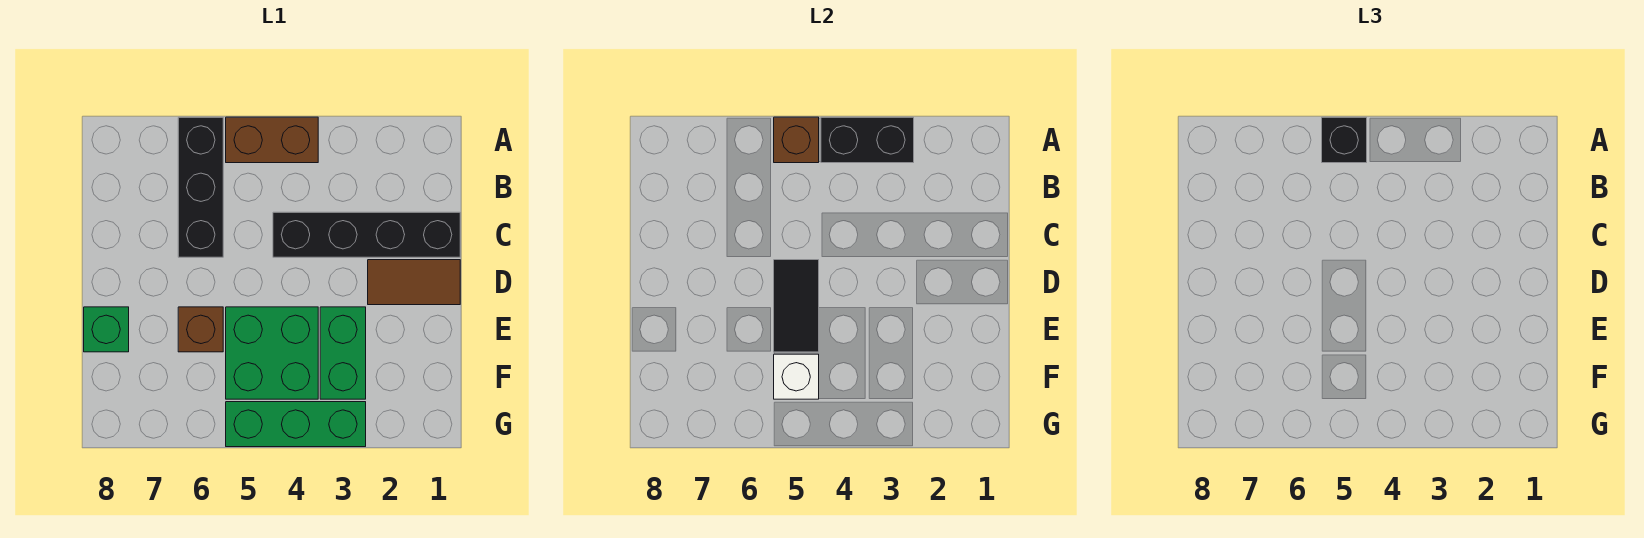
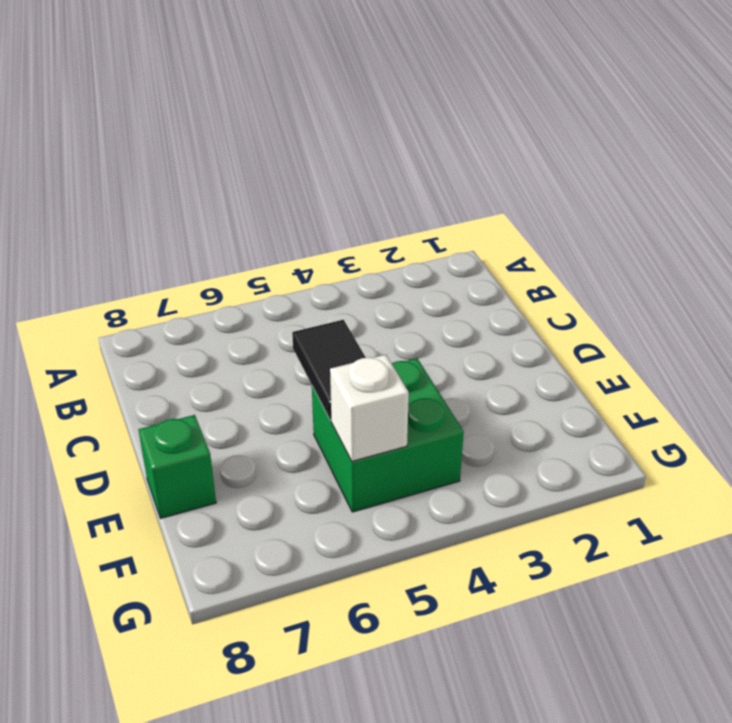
none -> brown brick A4:A5 level 1
none -> black brick A6:C6 level 1
none -> black brick C1:C4 level 1

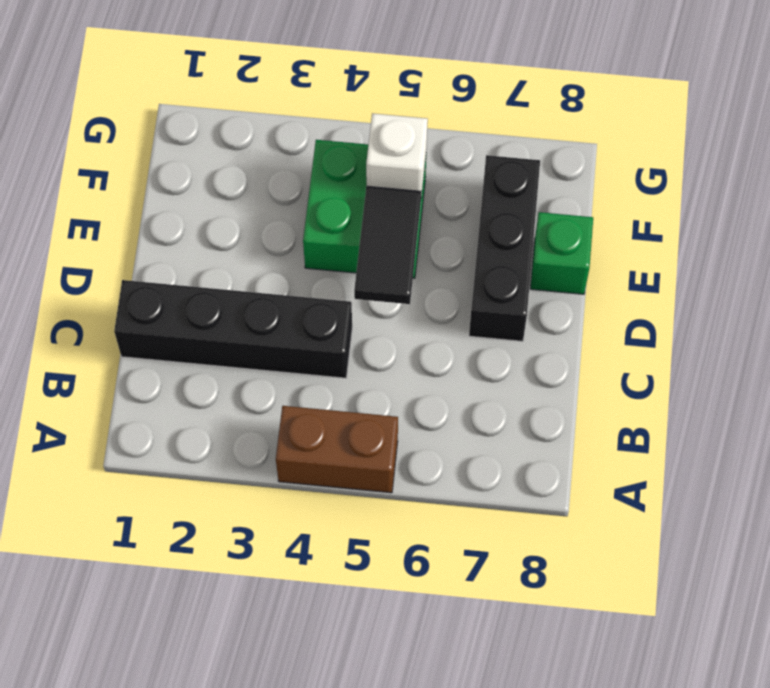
black brick D7:F7 level 1 -> black brick A6:C6 level 1
none -> brown tile D1:D2 level 1
none -> green brick E3:F3 level 1
none -> brown brick E6 level 1

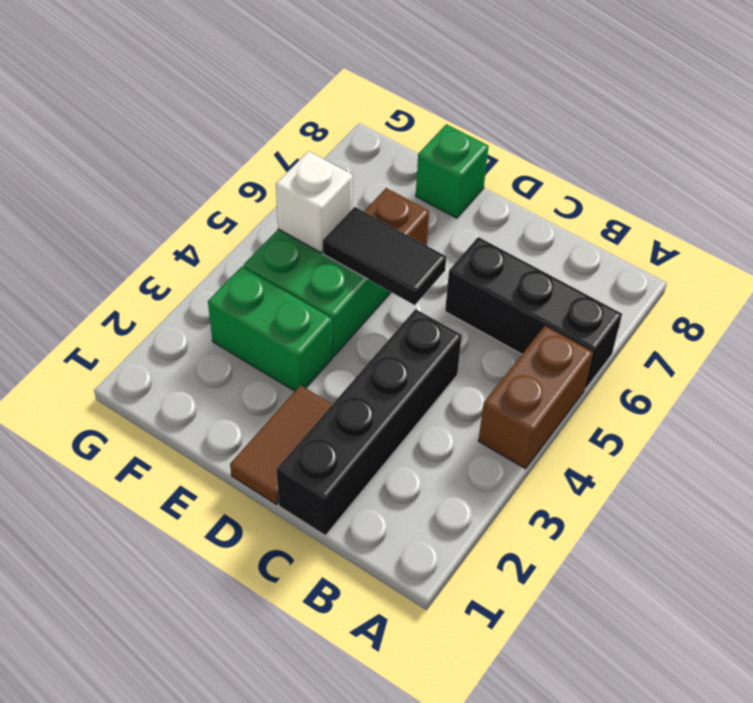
none -> green brick G3:G5 level 1
none -> black brick A3:A4 level 2
none -> brown brick A5 level 2

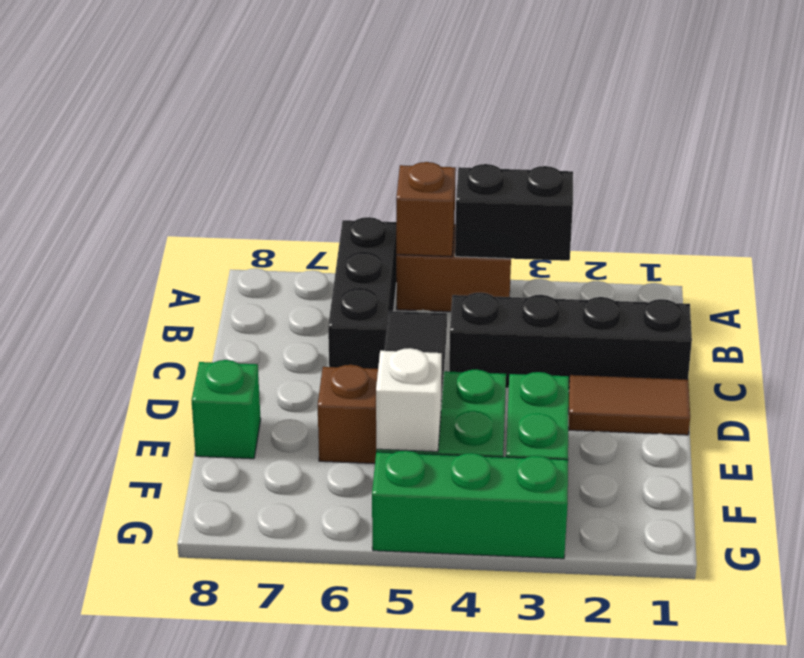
none -> black brick A5 level 3

